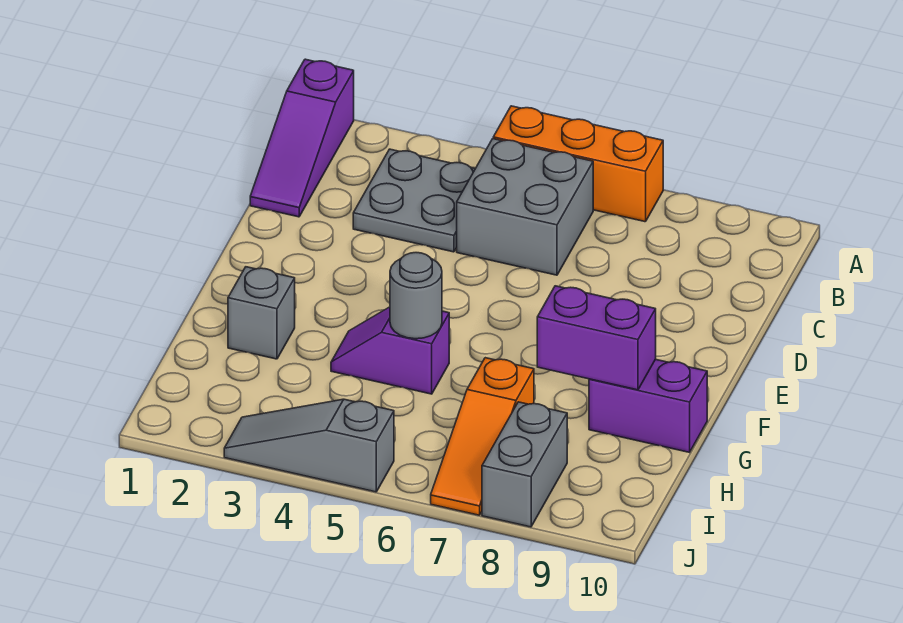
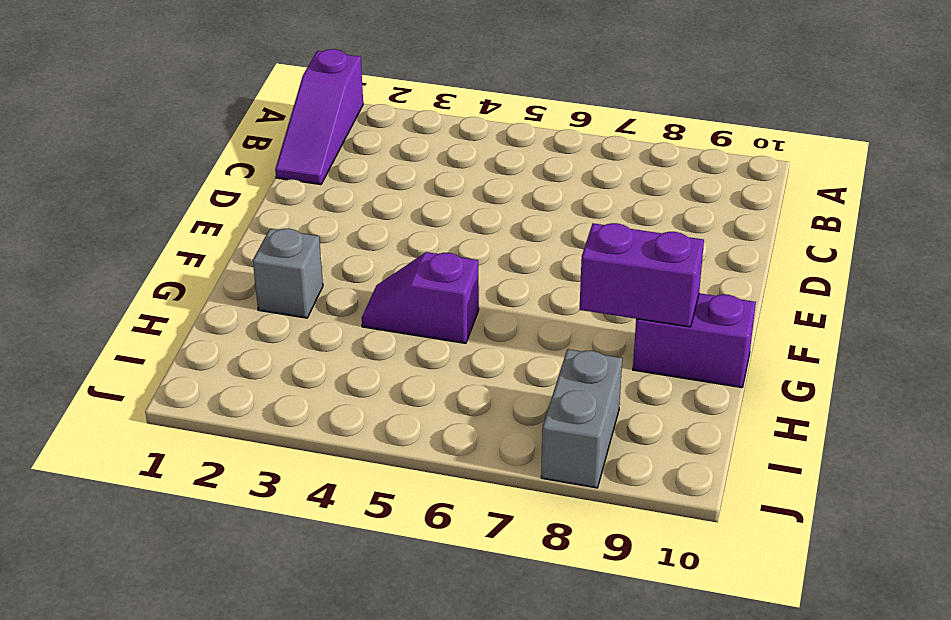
none -> orange brick A5:A7 level 1
none -> grey plate B3:C4 level 1
none -> grey brick B5:C6 level 1

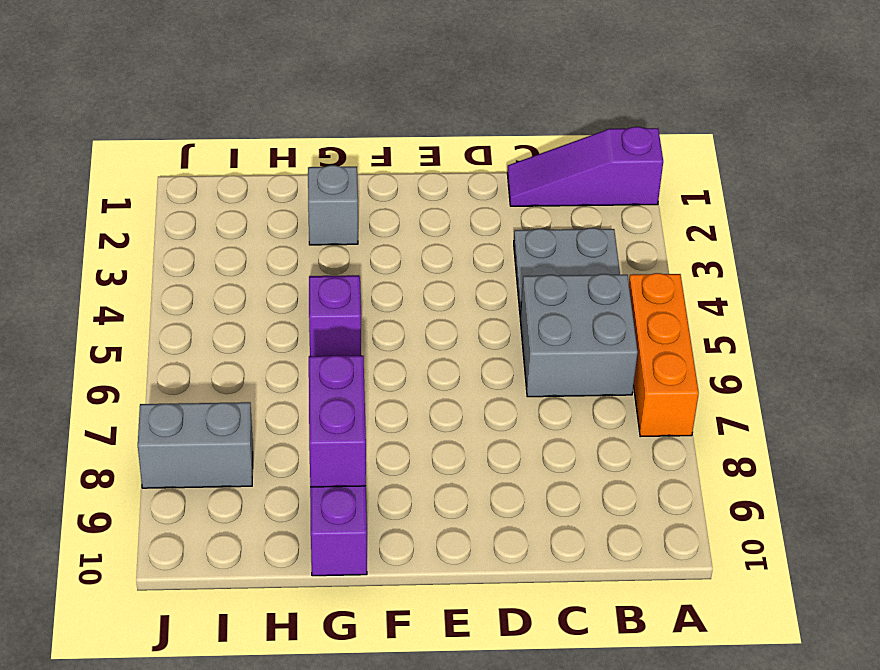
none -> orange slope H7:J7 level 1 top H
none -> grey slope J3:J5 level 1 top 5
none -> grey round brick G5 level 2

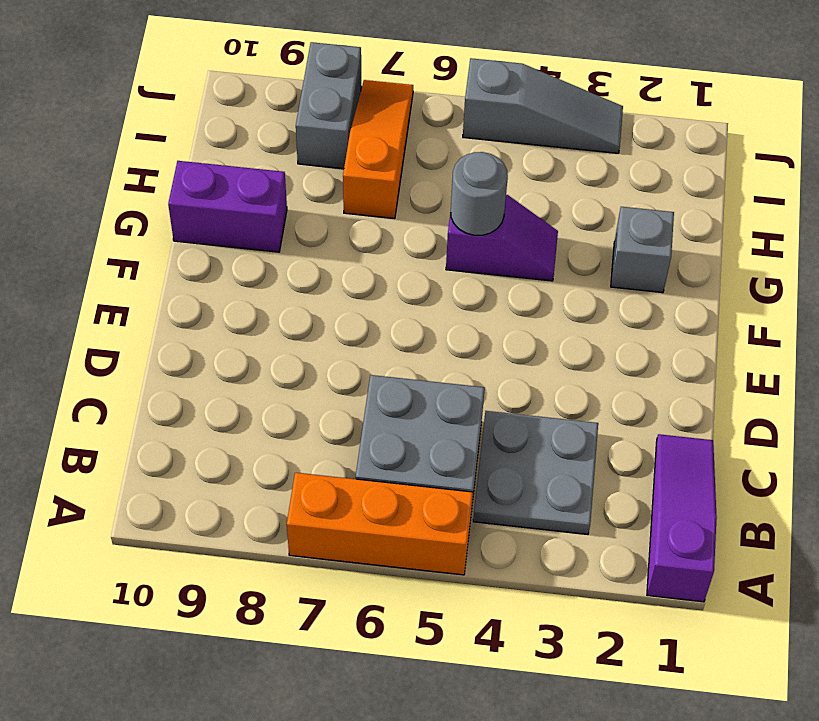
none -> purple brick G8:G9 level 2

